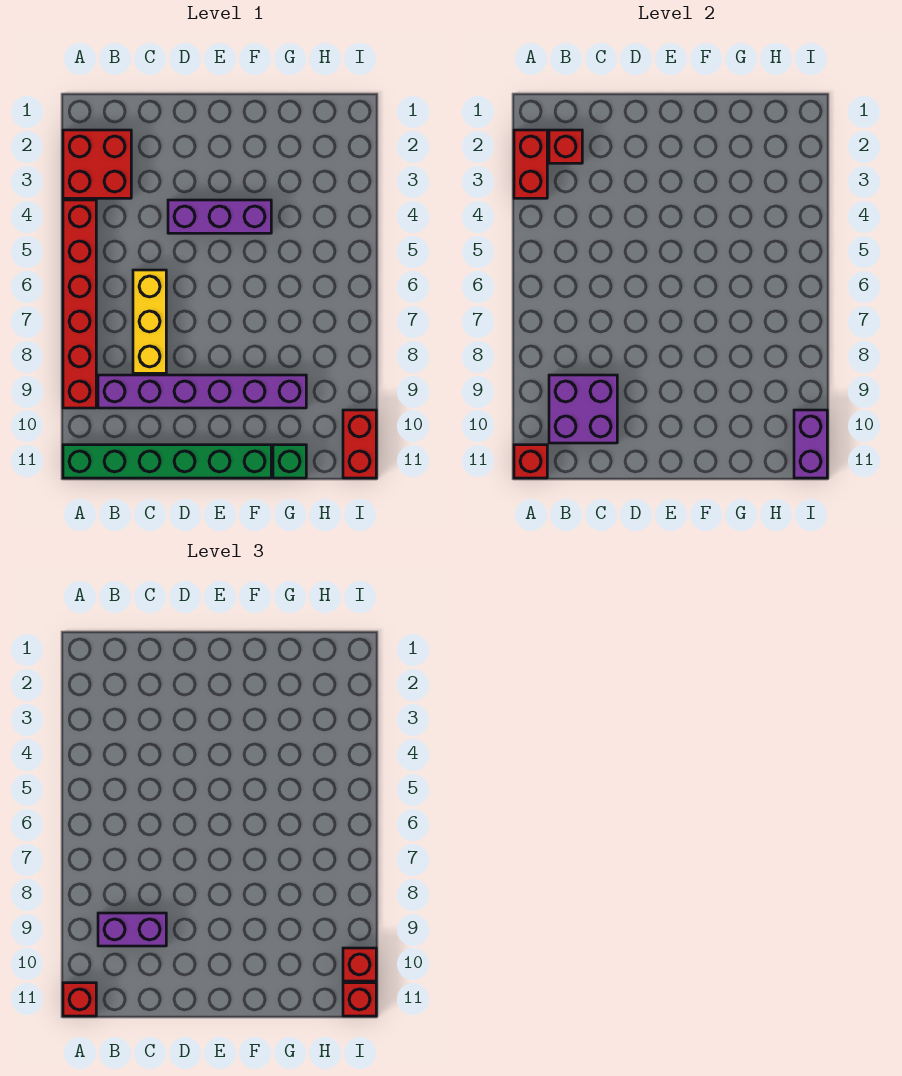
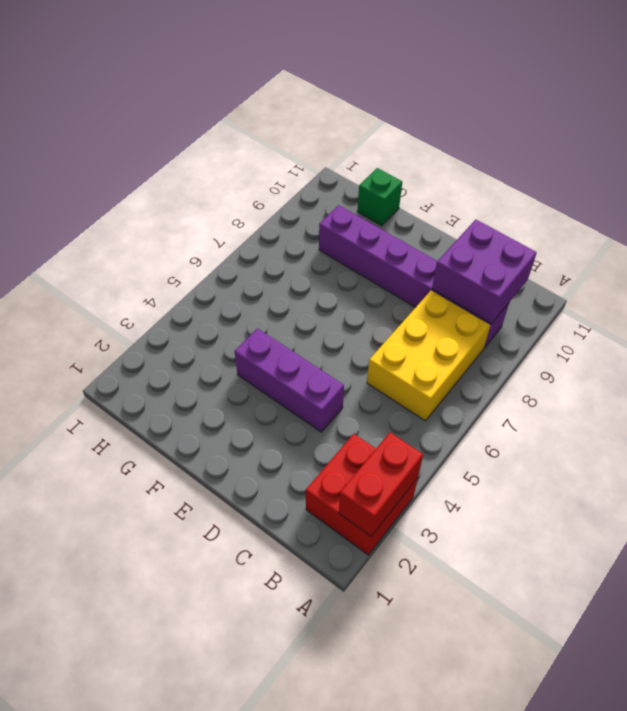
yellow brick B6:C8 level 1 -> yellow brick C6:C8 level 1
none -> red brick A4:A9 level 1
none -> green brick A11:F11 level 1
none -> red brick I10:I11 level 1

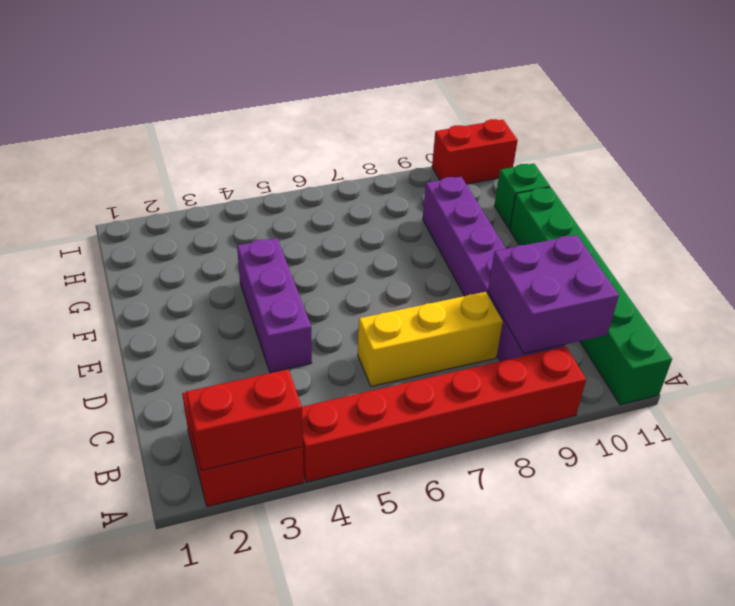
none -> red brick A11 level 2
none -> red brick B2 level 2
none -> purple brick I10:I11 level 2

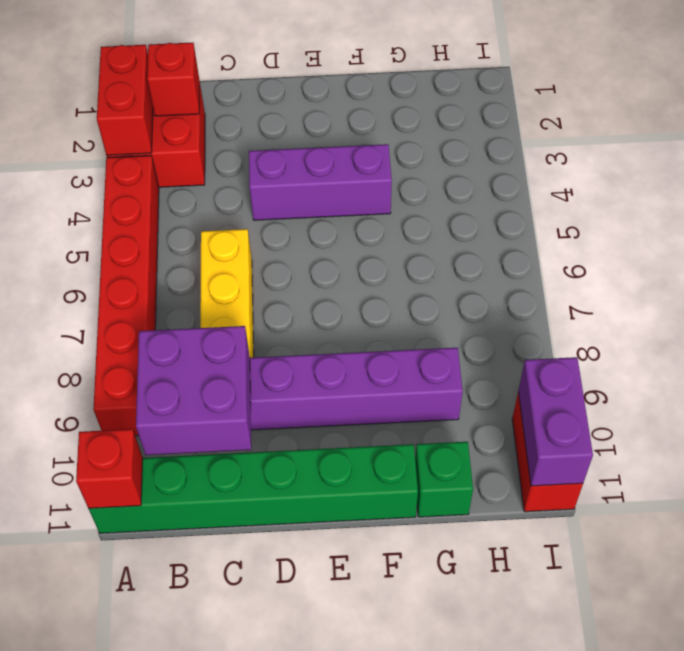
none -> red brick A11 level 3
none -> purple brick B9:C9 level 3
none -> red brick I10 level 3

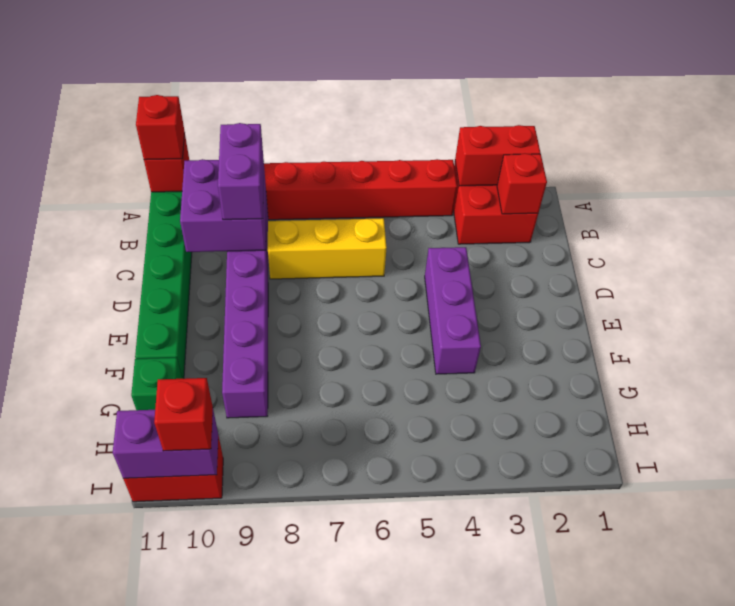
none -> red brick I11 level 3

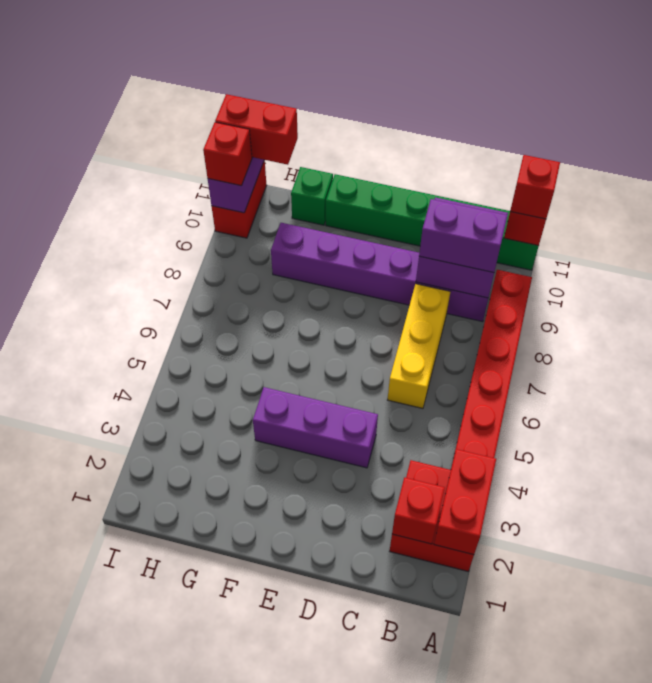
red brick H11:I11 level 3 -> red brick I11 level 3

